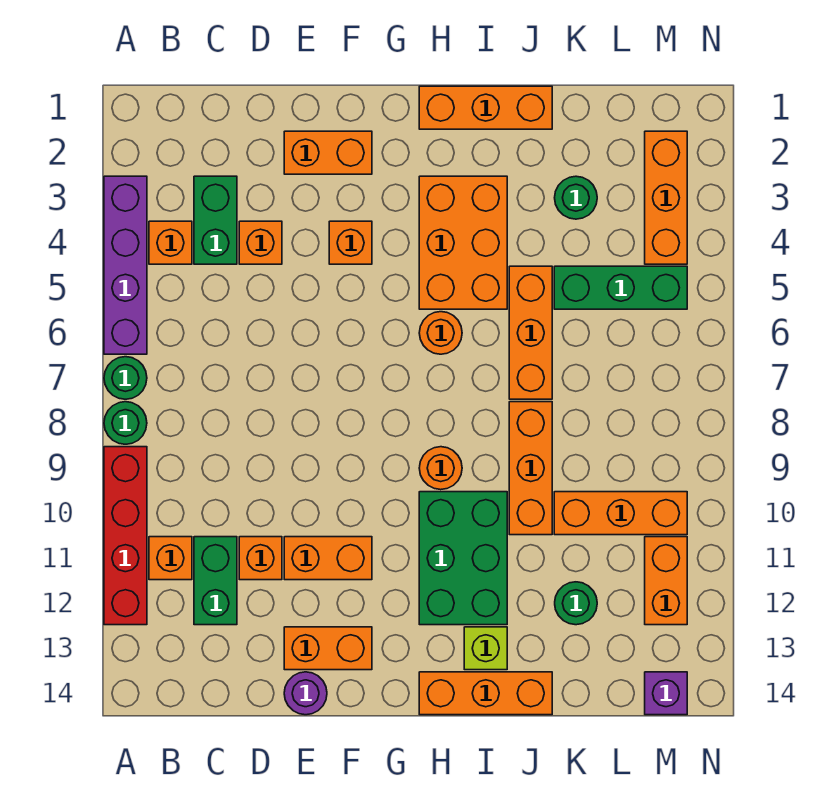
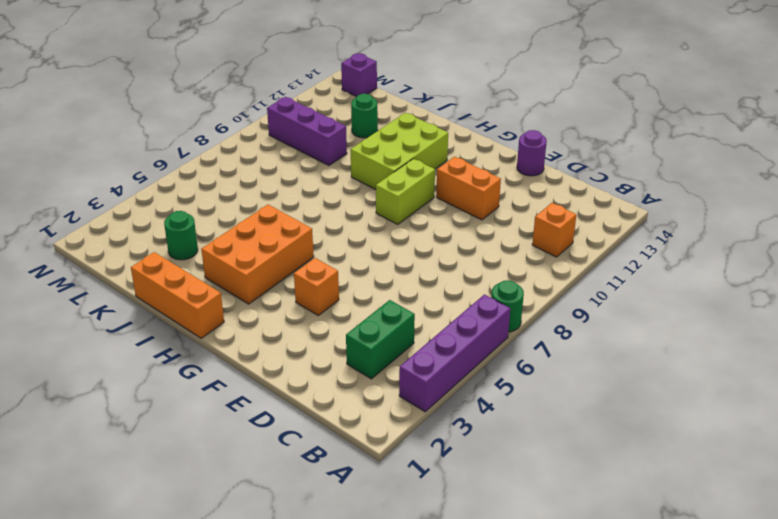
lime brick G9:G10 level 1 -> none
lime brick H10:I12 level 1 -> green brick H10:I12 level 1
purple brick K10:M10 level 1 -> orange brick K10:M10 level 1
none -> green round brick A8 level 1
none -> red brick A9:A12 level 1
none -> orange brick B4 level 1
none -> green brick C11:C12 level 1

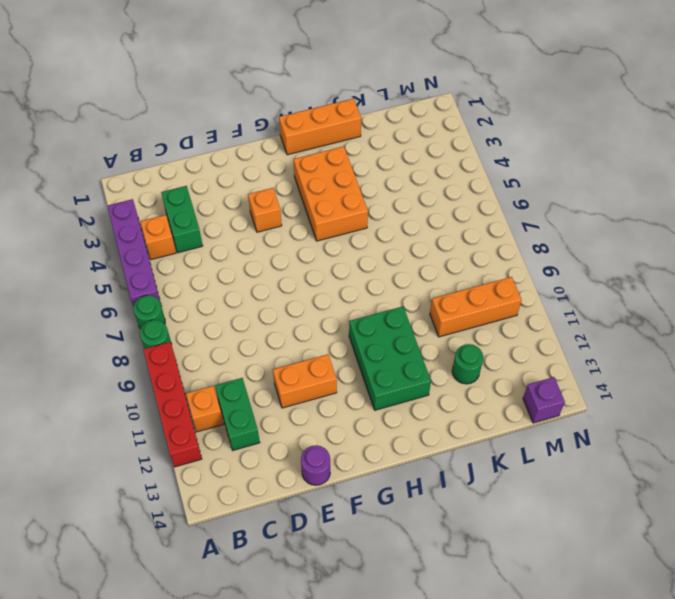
none -> orange brick D4 level 1
none -> orange brick D11 level 1
none -> orange brick E2:F2 level 1
none -> orange brick E13:F13 level 1

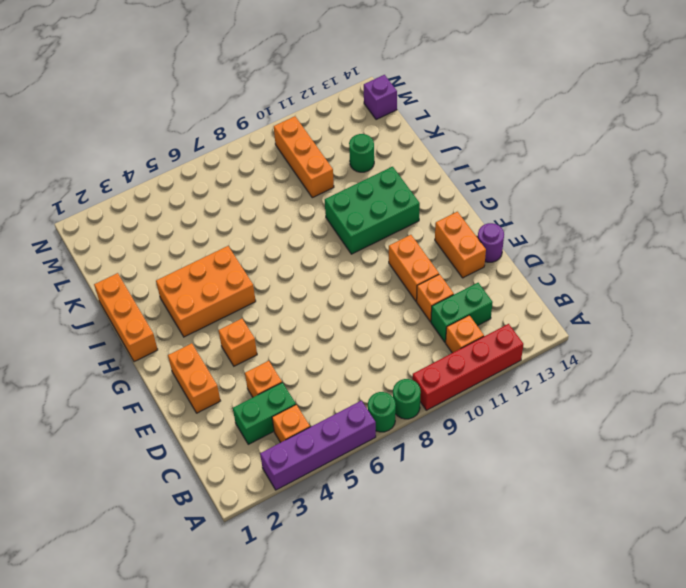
none -> orange round brick H6 level 1
none -> orange round brick H9 level 1
none -> orange brick H14:J14 level 1
none -> lime brick I13 level 1

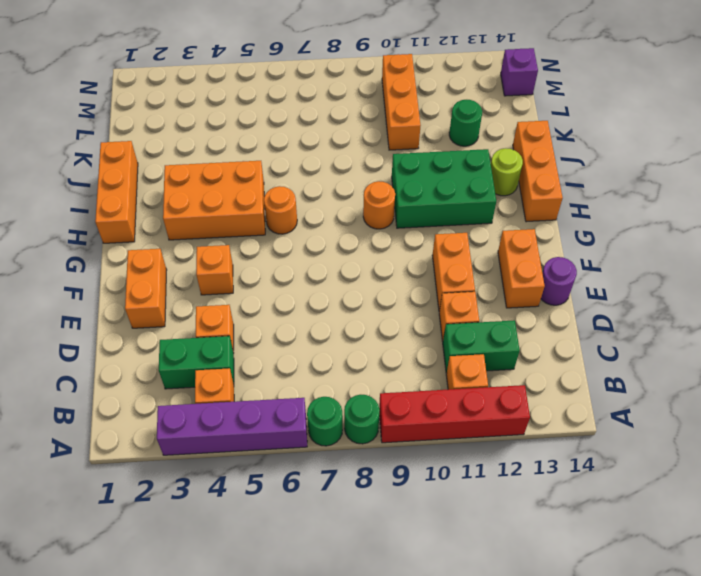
lime round brick I13 level 1 -> lime brick I13 level 1
none -> orange brick J5:J7 level 1
none -> orange brick J8:J10 level 1
none -> green round brick K3 level 1
none -> green brick K5:M5 level 1

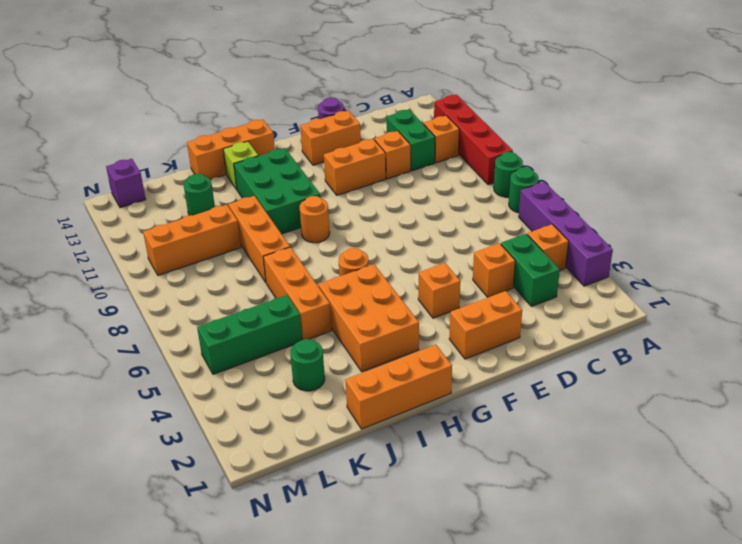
none -> orange brick M2:M4 level 1
none -> orange brick M11:M12 level 1

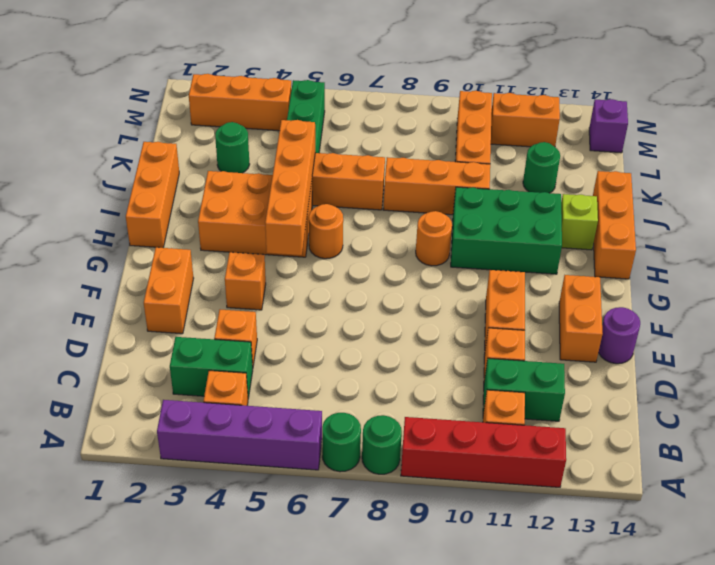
orange brick G5:J5 level 2 -> none

